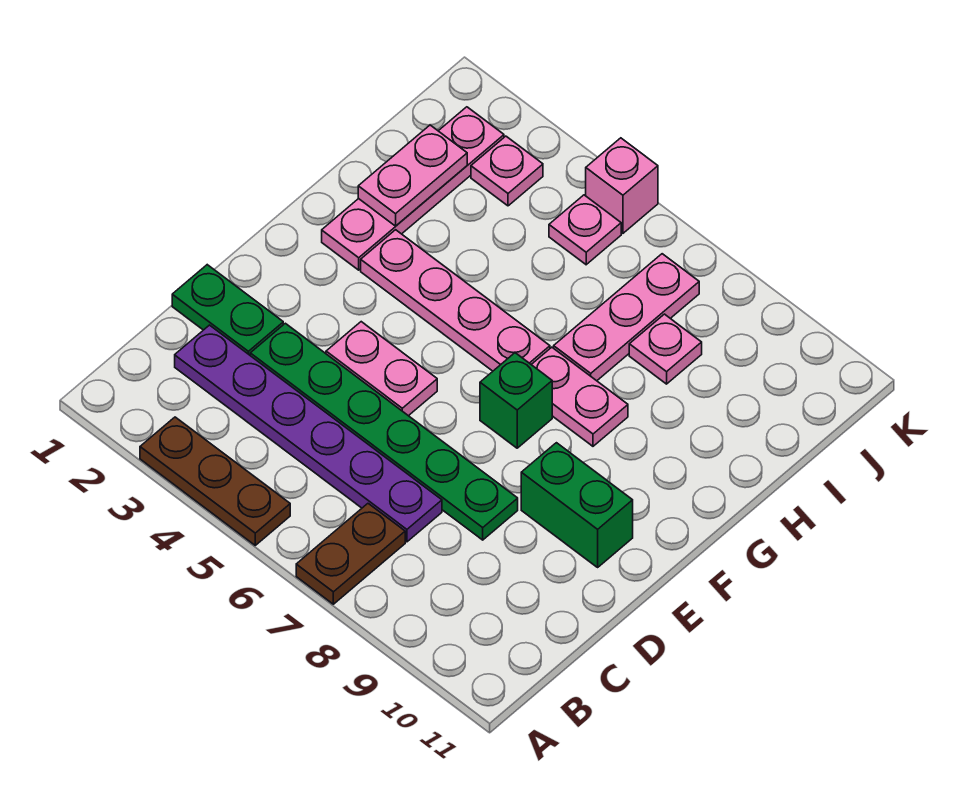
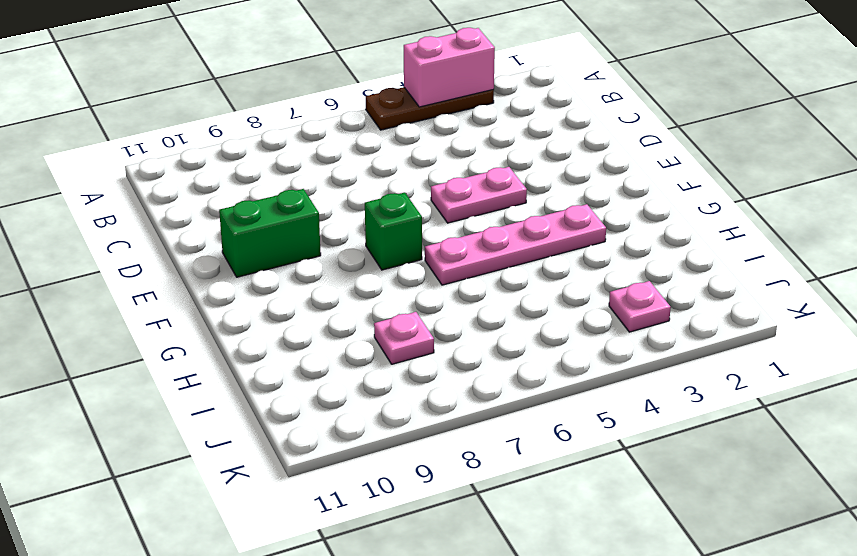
pink brick A3:A4 level 2 -> none
none -> brown plate A7:B7 level 1
none -> purple plate C2:C7 level 1
none -> green plate D1:D2 level 1

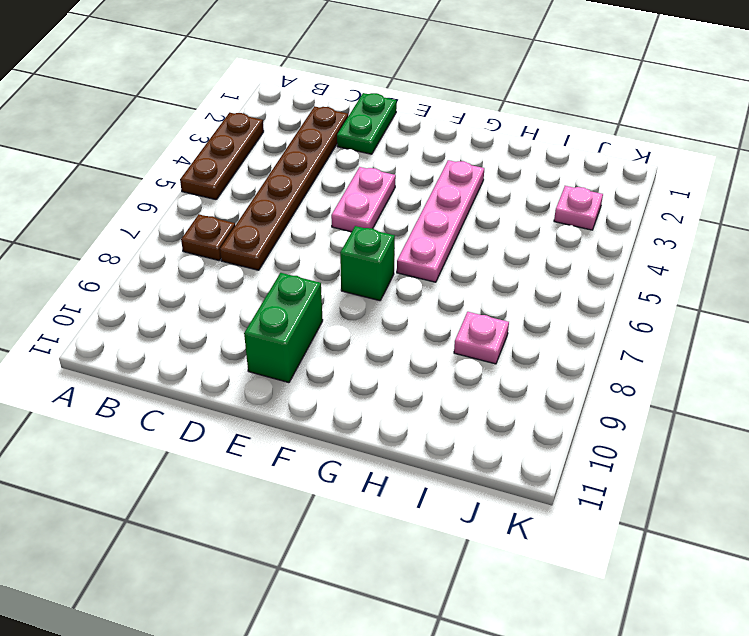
brown plate B7 level 1 -> brown plate A7:B7 level 1
brown plate C2:C7 level 1 -> purple plate C2:C7 level 1
none -> green plate D3:D8 level 1
none -> pink plate G2:J2 level 1
none -> pink plate G7:G8 level 1

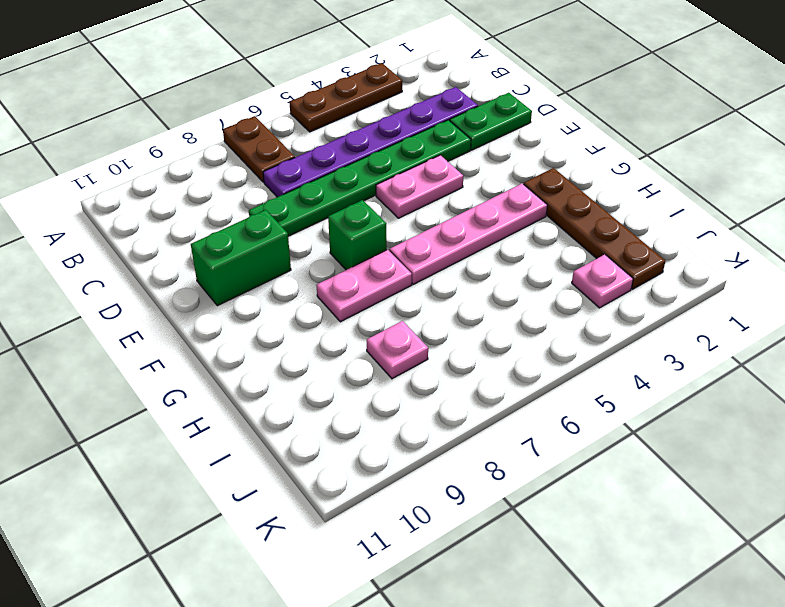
brown plate G2:J2 level 1 -> pink plate G2:J2 level 1
none -> pink plate H7:J7 level 1
none -> pink plate J5 level 1
none -> pink brick K5 level 1

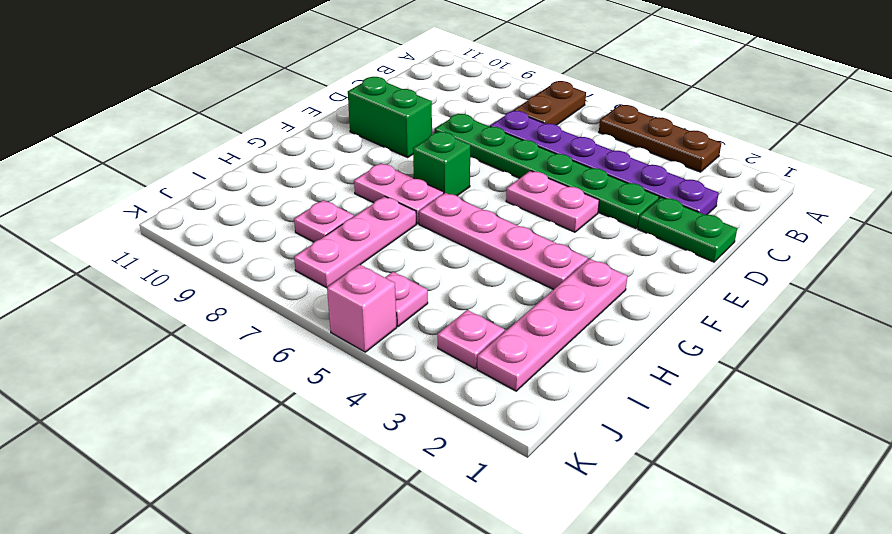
none -> pink plate H2:I2 level 2

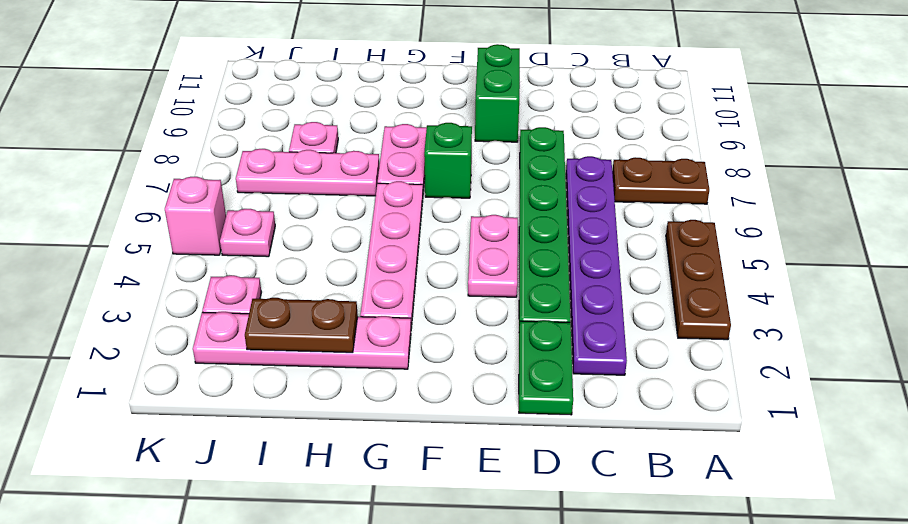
brown plate H2:I2 level 2 -> pink plate H2:I2 level 2

